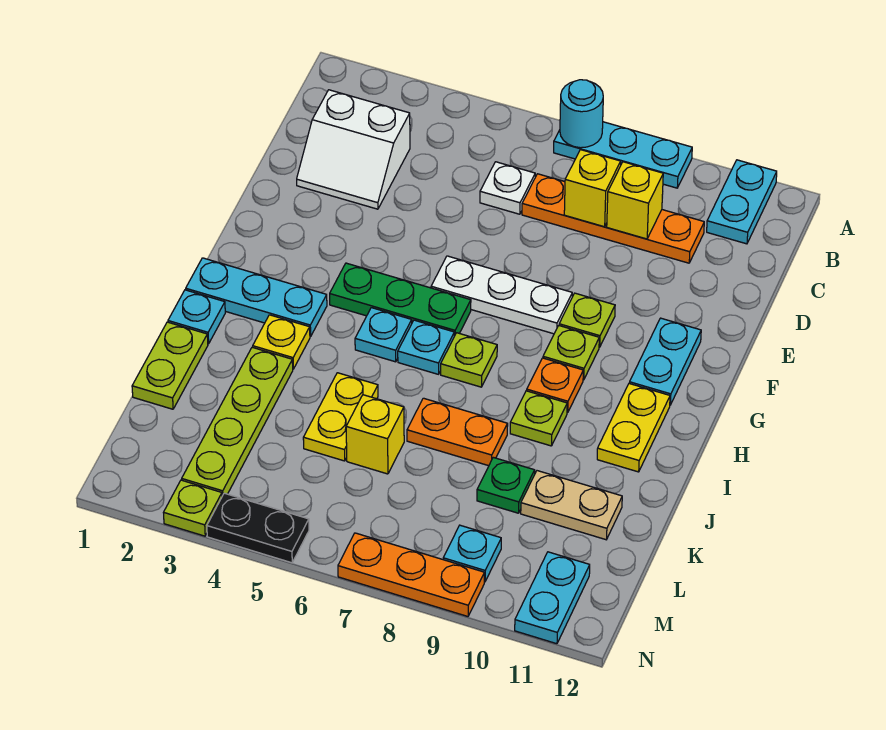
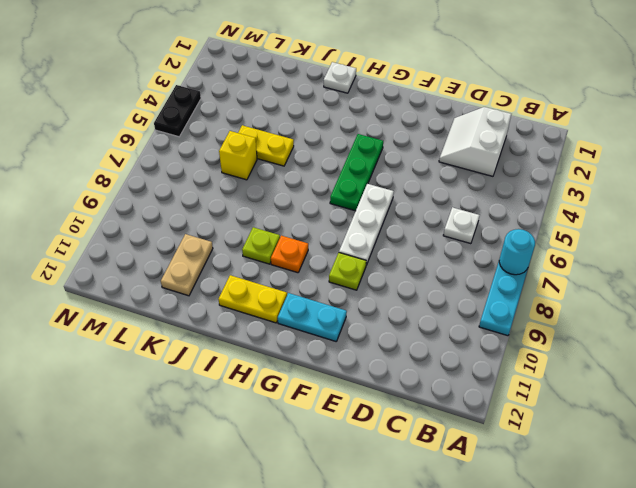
white plate I1 level 1 -> cyan plate I1 level 1
none -> cyan plate A11:B11 level 1
none -> orange plate C7:C10 level 1
none -> lime plate G9 level 1
none -> cyan plate H1:H3 level 1

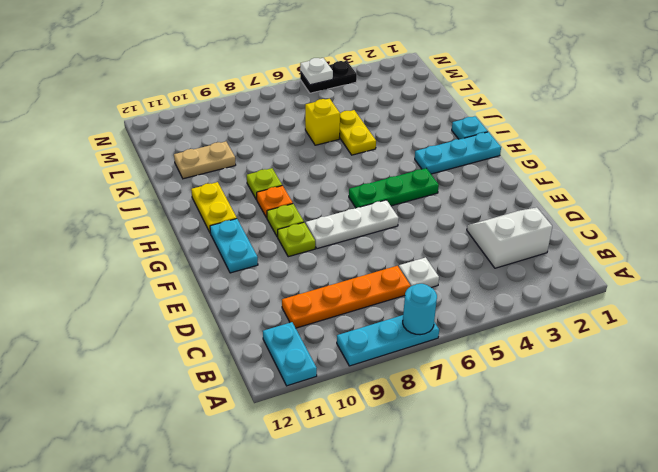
white plate N5 level 2 -> none
none -> cyan plate H5 level 1
none -> cyan plate H6 level 1
none -> lime plate H7 level 1
none -> yellow plate I3 level 1

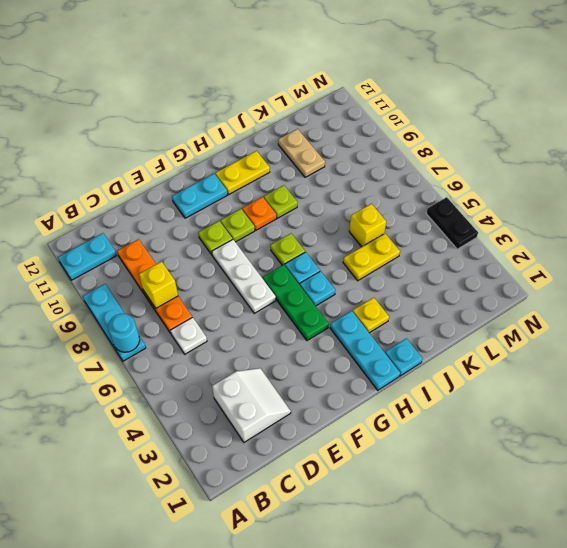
none -> lime plate J1:K1 level 1
none -> lime plate J3:M3 level 1
none -> orange plate J7:J8 level 1
none -> green plate K9 level 1

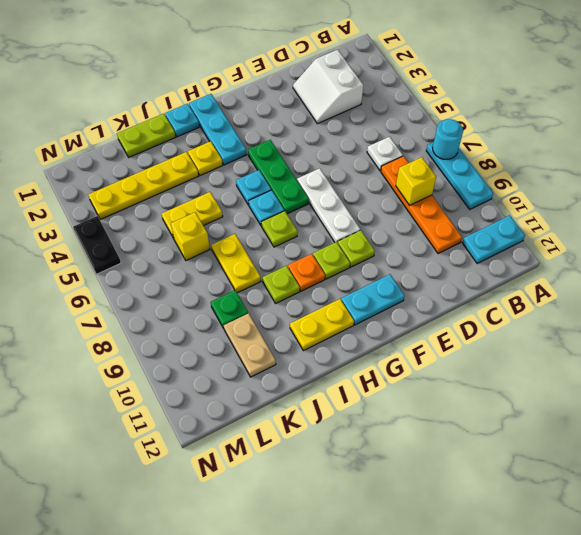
yellow plate J3:M3 level 1 -> lime plate J3:M3 level 1
yellow plate J7:J8 level 1 -> orange plate J7:J8 level 1
none -> cyan plate M9 level 1
none -> cyan plate M11:N11 level 1
none -> lime plate N3 level 1
none -> orange plate N7:N9 level 1

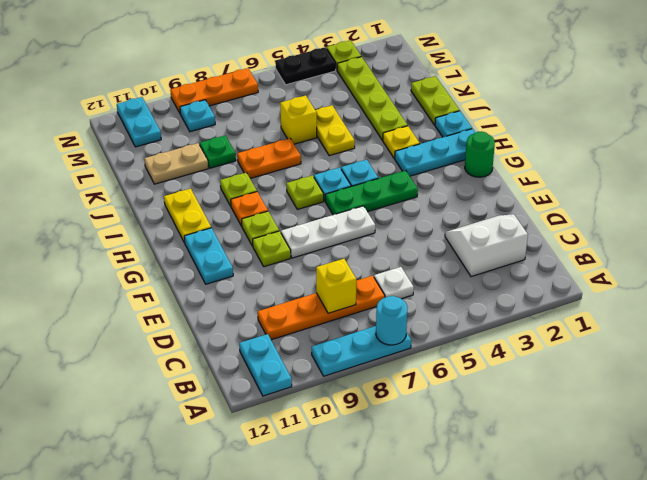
green round brick G1 level 1 -> none
none -> yellow brick C9 level 2

